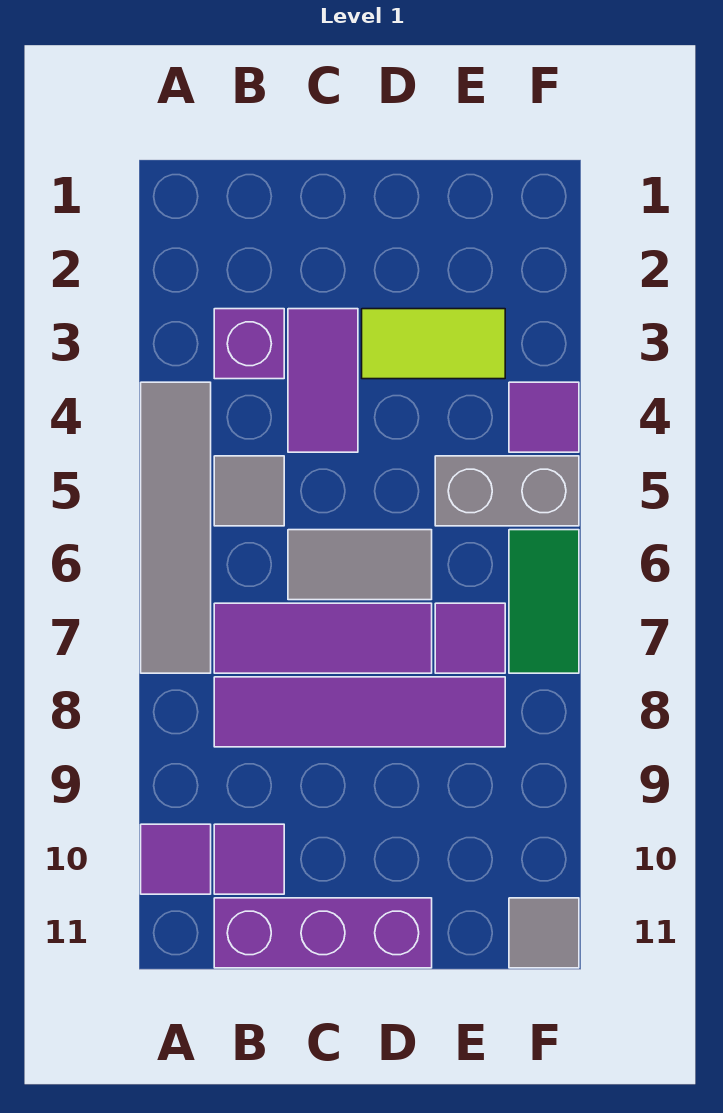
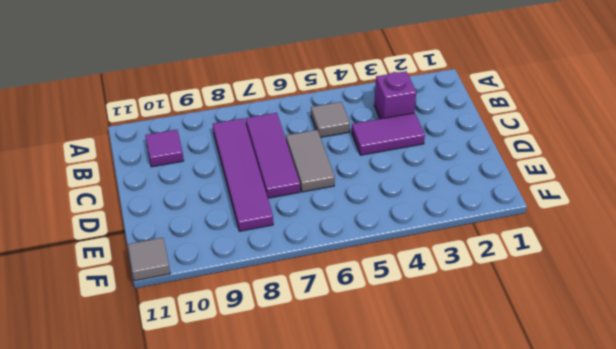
none -> grey tile A4:A7 level 1
none -> purple tile A10 level 1
none -> purple brick B11:D11 level 1

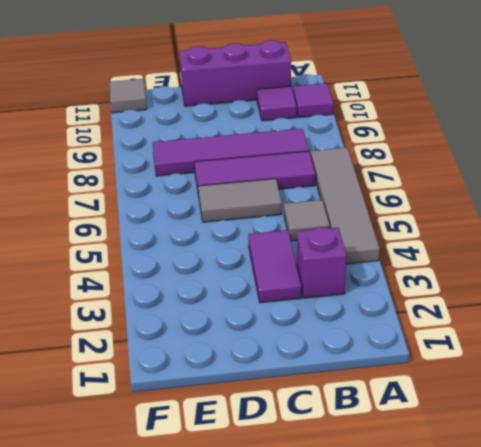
none -> lime tile D3:E3 level 1
none -> grey brick E5:F5 level 1
none -> purple tile E7 level 1

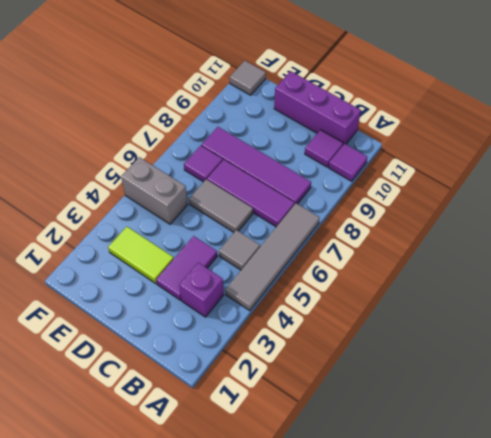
none -> purple tile F4 level 1
none -> green tile F6:F7 level 1

